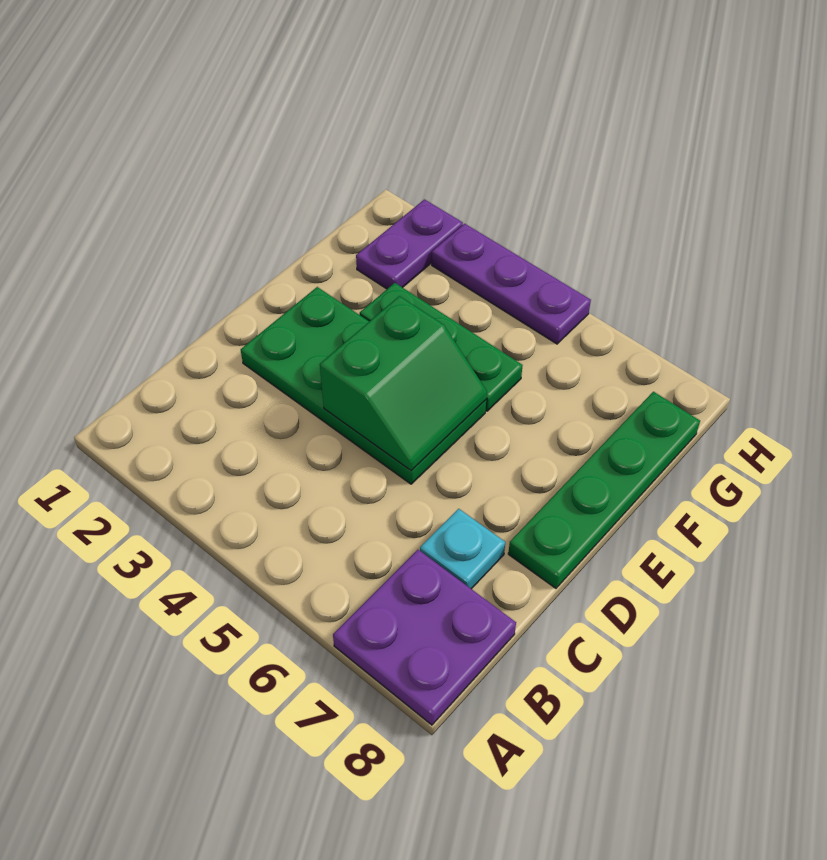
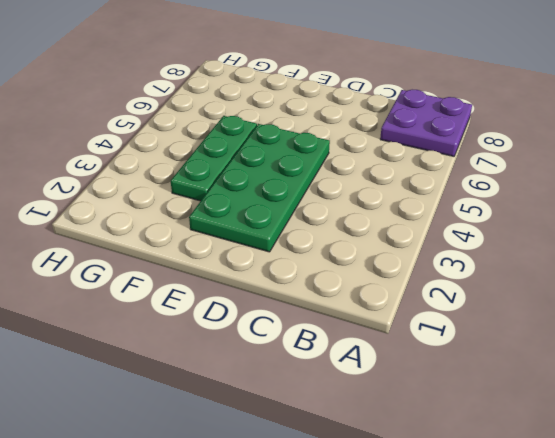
none -> cyan plate C7 level 1
none -> green plate D8:G8 level 1

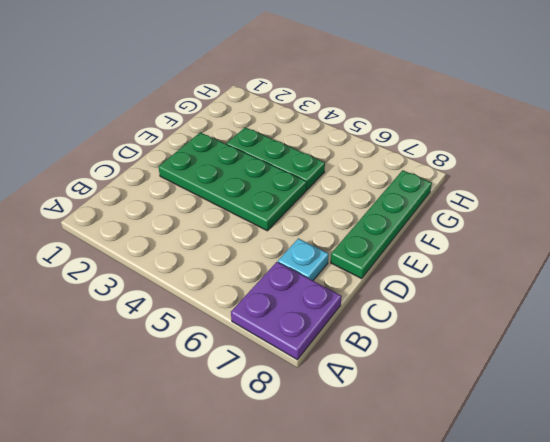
none -> purple plate G2:H2 level 1
none -> purple plate H3:H5 level 1

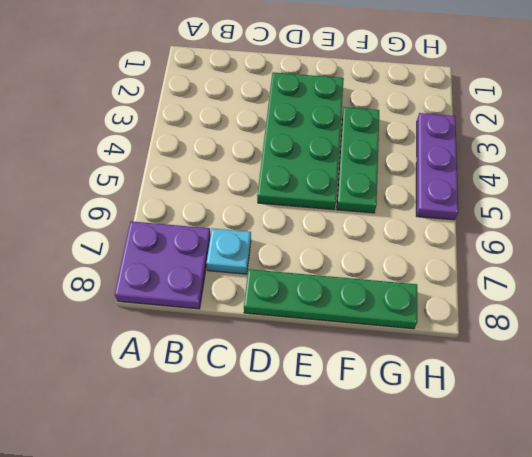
none -> purple plate G2:H2 level 1
none -> green slope D4:E5 level 2 top 4

